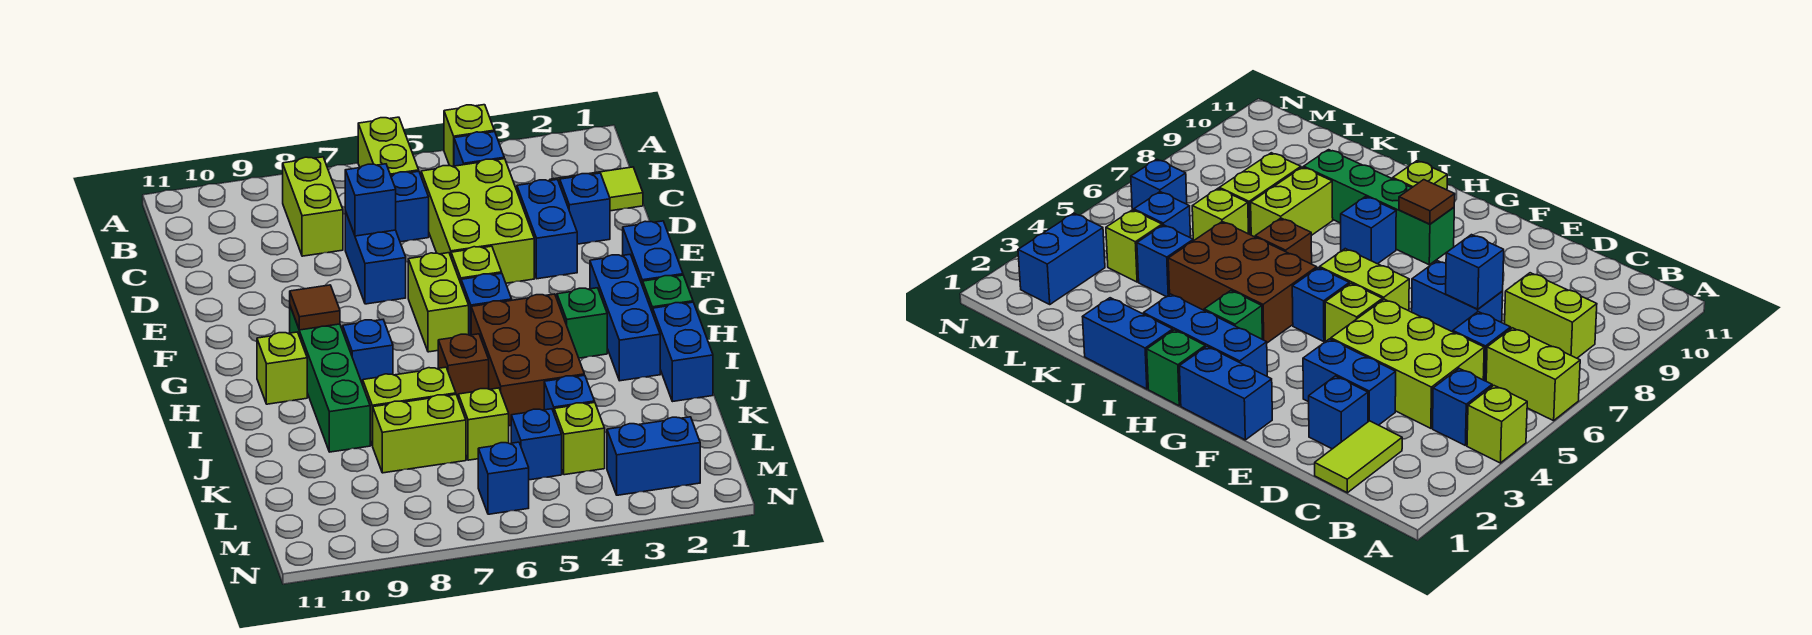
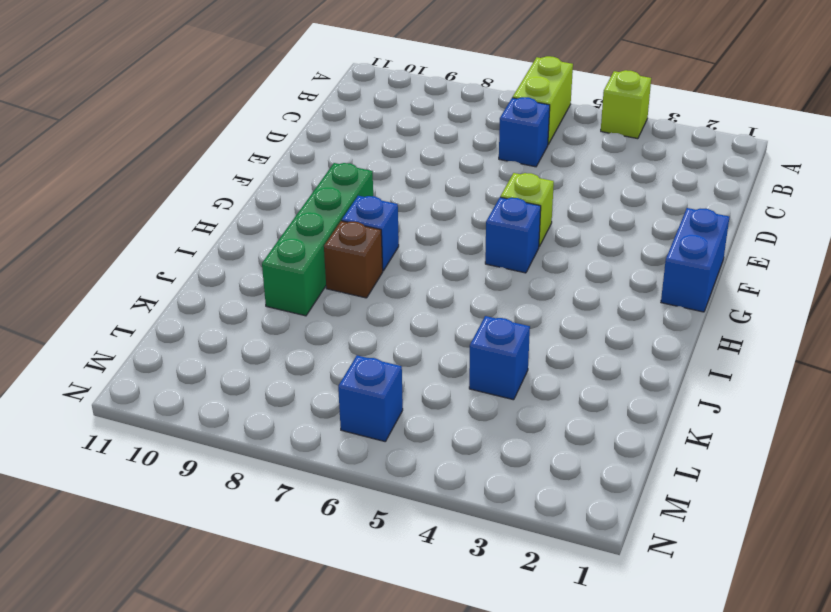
brown brick I8 level 1 -> brown brick I6 level 1
none -> blue brick B4 level 1
none -> lime brick B8:C8 level 1
none -> lime tile C1:C2 level 1
none -> lime brick C4:E5 level 1

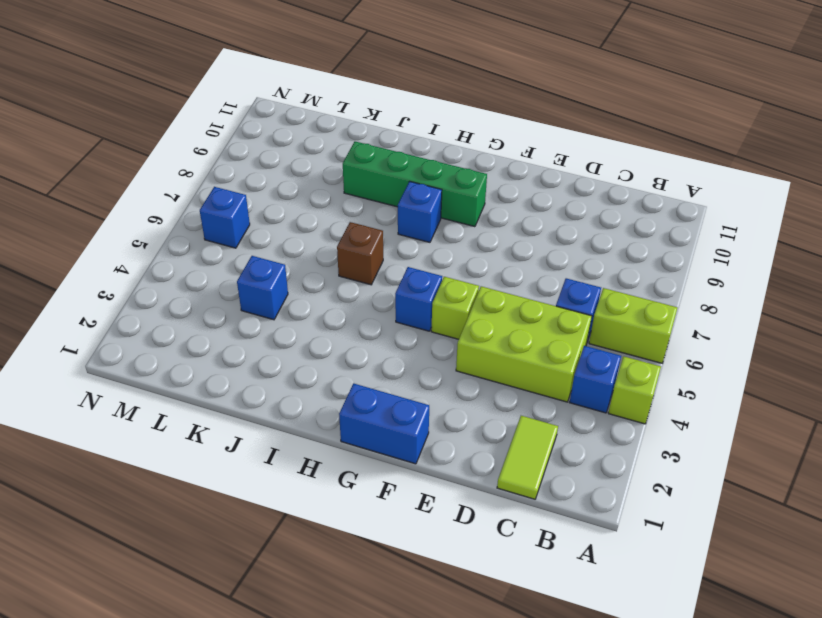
none -> lime brick B8:C8 level 1
none -> blue brick D2 level 1
none -> blue brick D3:E3 level 1
none -> blue brick D7:E7 level 1

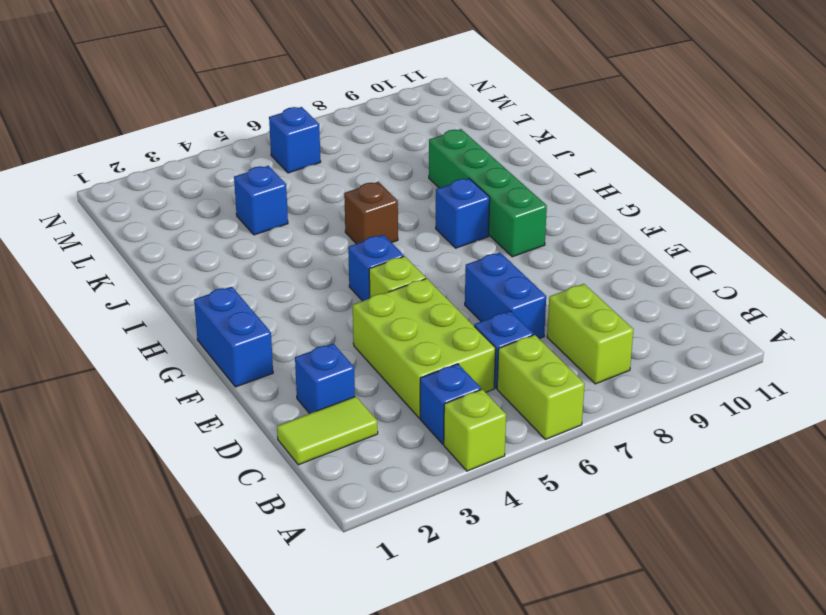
none -> blue brick D3:E3 level 1
none -> lime brick F6:G6 level 1
none -> blue brick G2:I2 level 1
none -> green brick H1 level 1

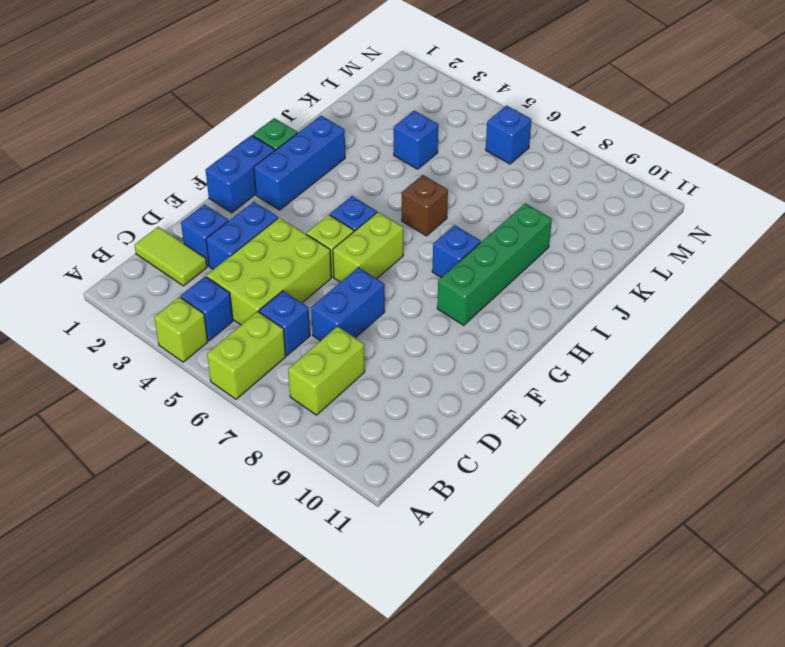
none -> green brick H3 level 1
none -> brown brick H4:J5 level 1
none -> lime brick H10 level 1
none -> blue brick I1:J1 level 1

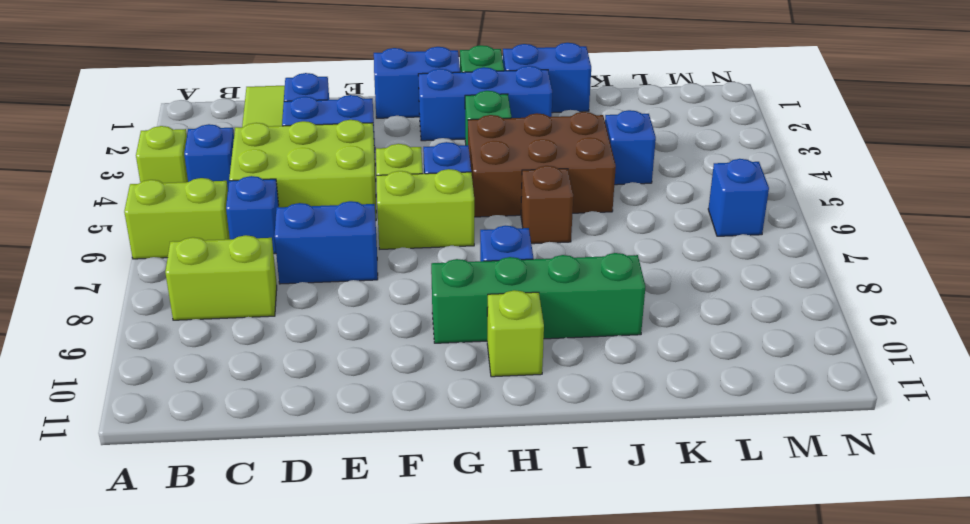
none -> lime brick J7:J8 level 1
none -> lime brick K6 level 1
none -> lime brick K7:K8 level 1
none -> lime brick L4 level 1

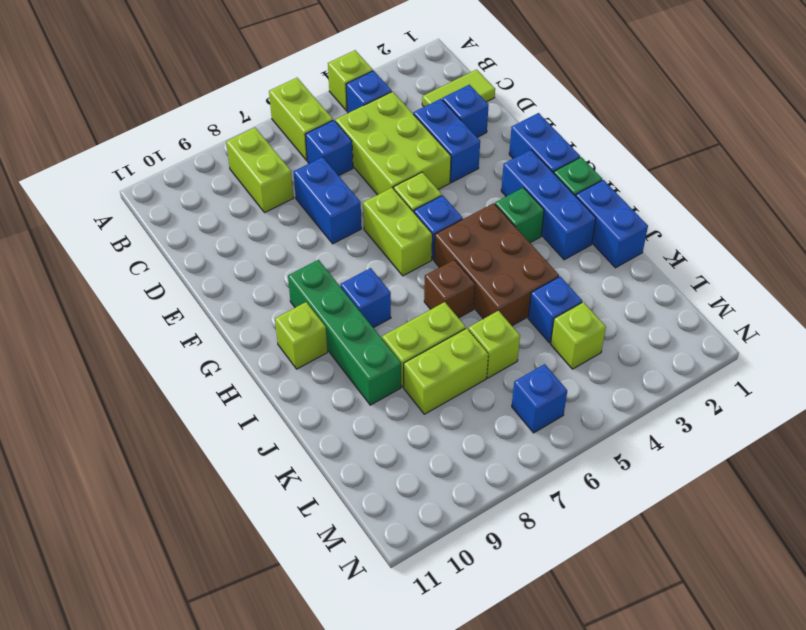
none -> blue brick L5 level 1
none -> blue brick M2:M3 level 1
none -> blue brick D7 level 2
none -> brown tile G9 level 2

